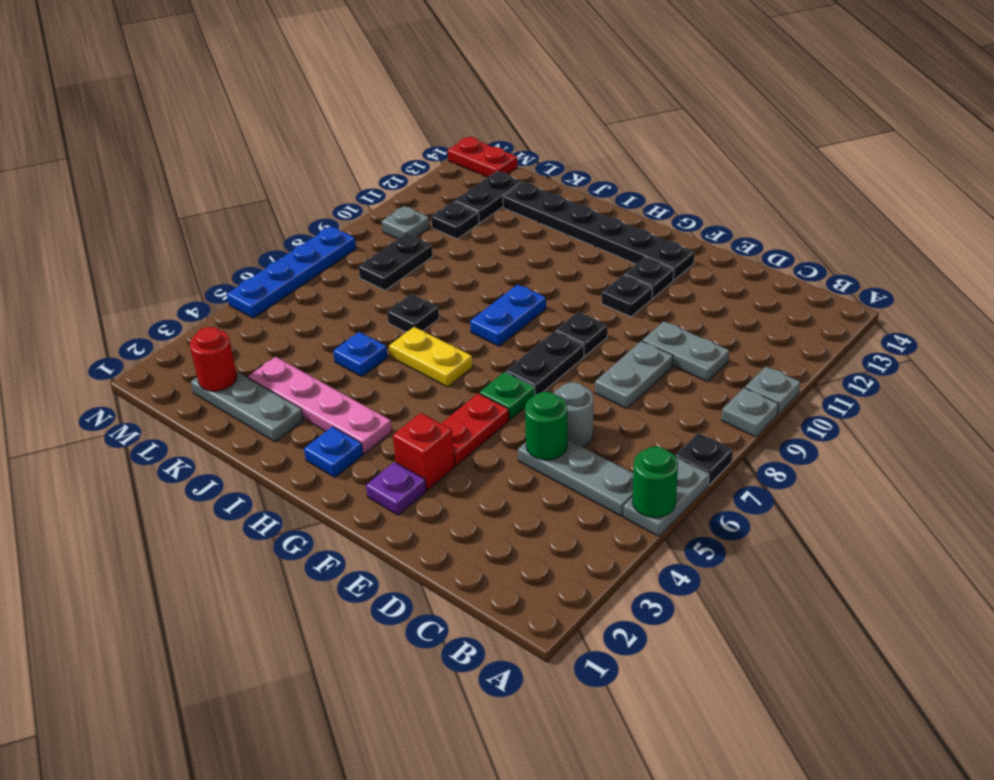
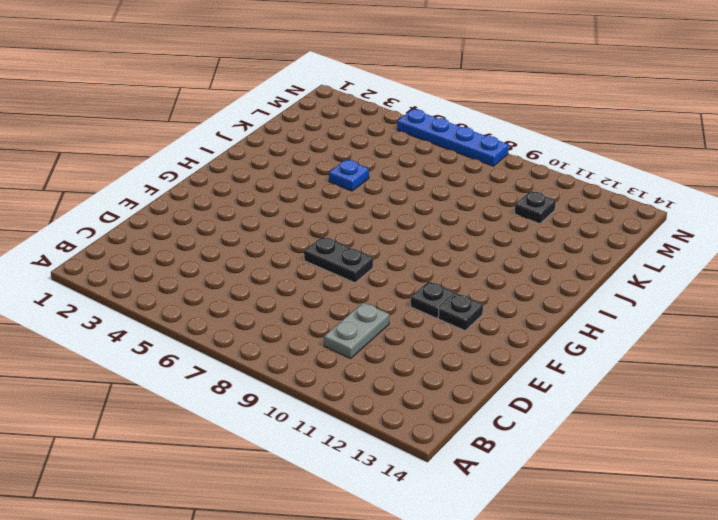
none -> grey plate A5:A6 level 1
none -> black plate A7 level 1
none -> grey plate A9 level 1
none -> grey plate A10 level 1

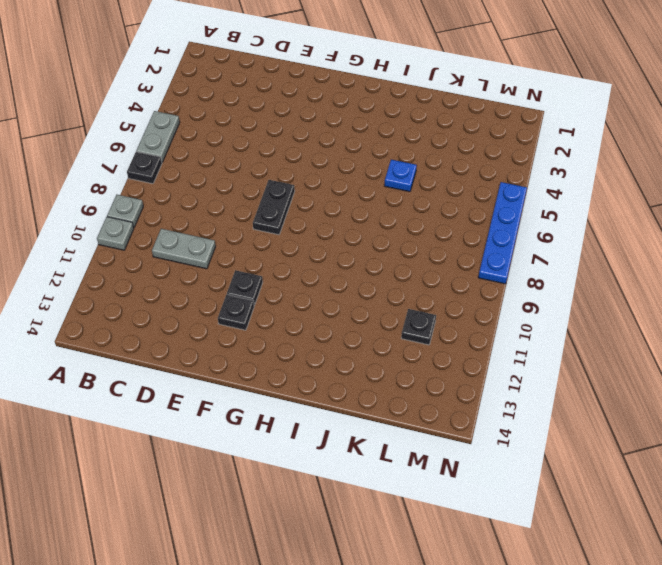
none -> grey plate B5:D5 level 1
none -> grey round brick D6 level 1
none -> grey plate D8:D9 level 1
none -> purple plate F2 level 1

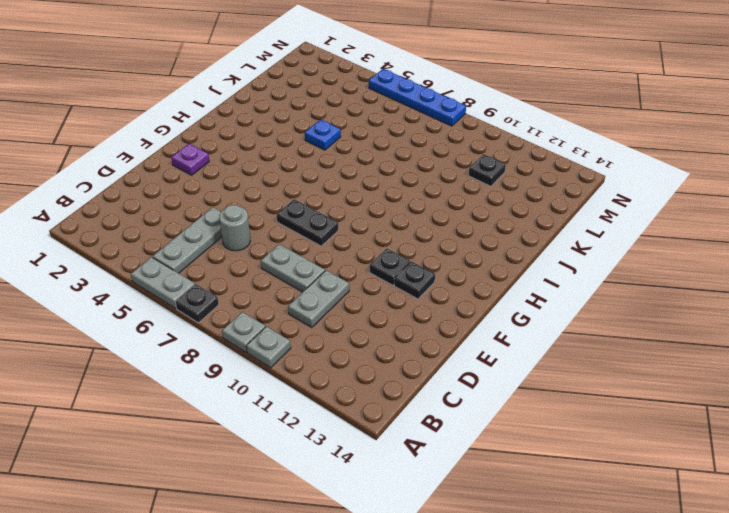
none -> red brick F3 level 1
none -> red plate F4:F5 level 1
none -> green plate F6 level 1
none -> black plate F9 level 1

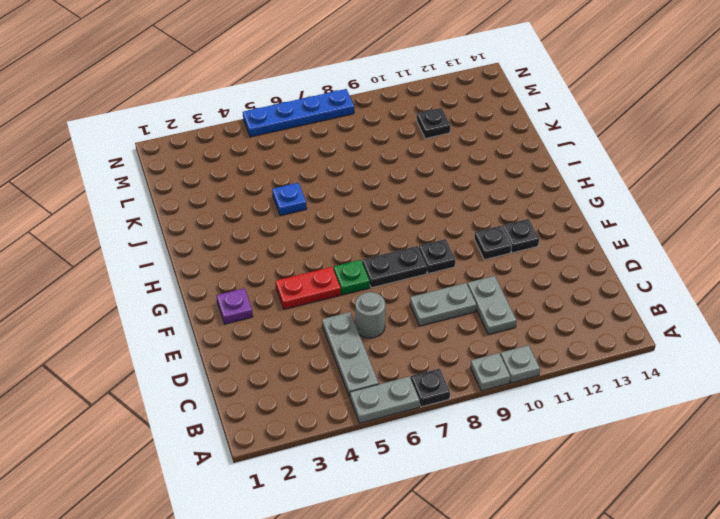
none -> red brick F3 level 1
none -> black plate F13:K13 level 1
none -> blue plate H2 level 1
none -> pink plate H3:K3 level 1

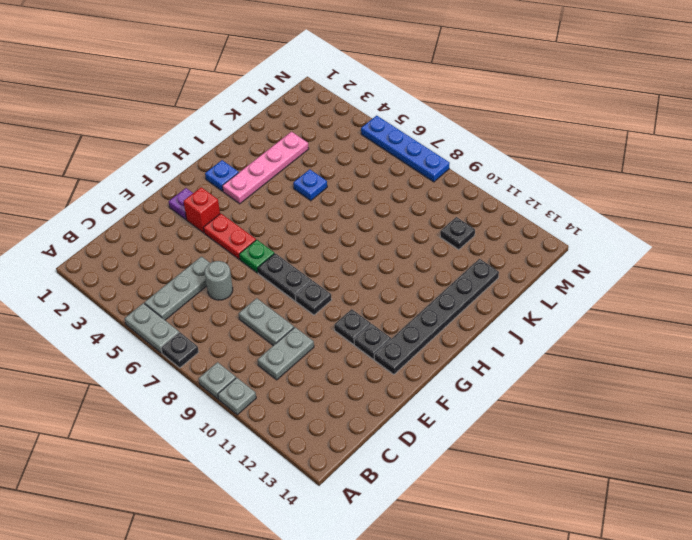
none -> yellow plate H6:I6 level 1
none -> blue plate H8:H9 level 1
none -> grey plate J2:L2 level 1
none -> black plate J7 level 1

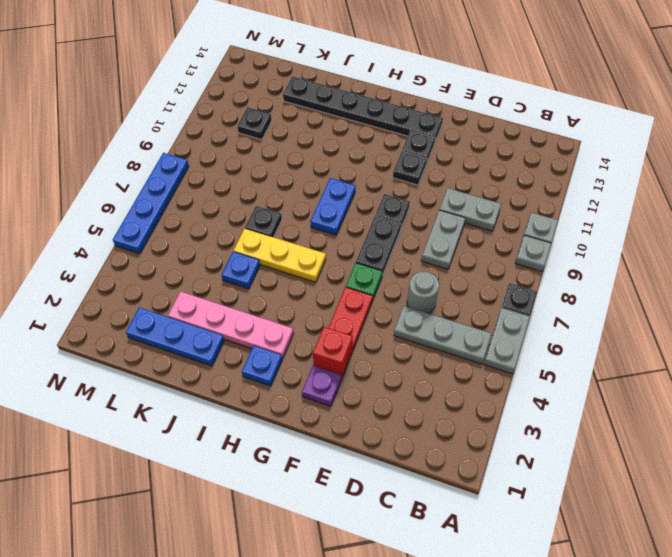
yellow plate H6:J6 level 1 -> yellow plate H6:I6 level 1
blue plate J2:L2 level 1 -> grey plate J2:L2 level 1
none -> black plate L8:L9 level 1
none -> black plate L12:L13 level 1
none -> grey plate M10 level 1
none -> red plate M14:N14 level 1

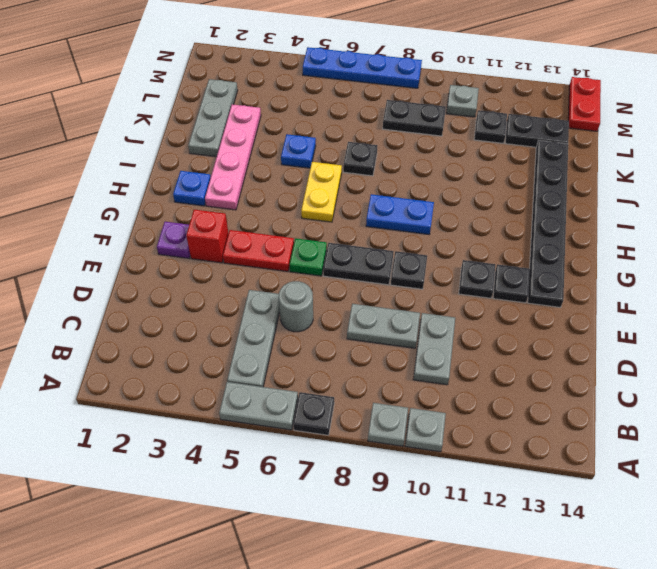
none -> green round brick A5 level 2
none -> green round brick D5 level 2
none -> red round brick L2 level 2

